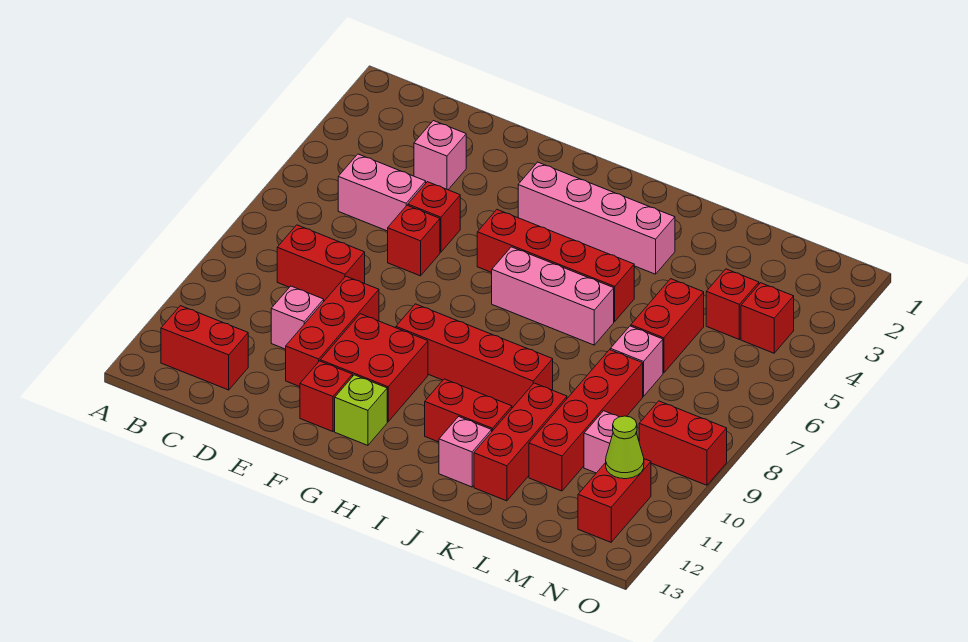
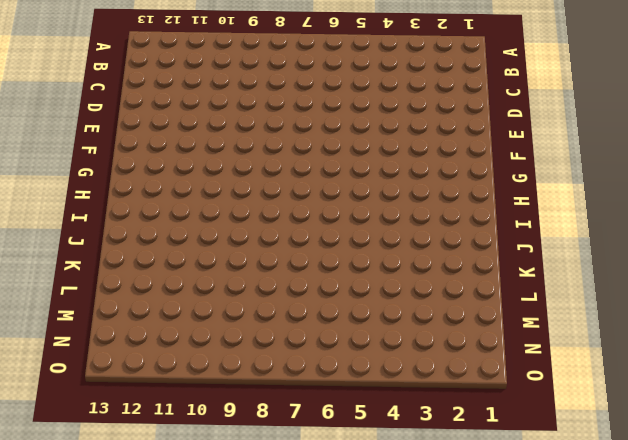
none -> red brick B12:C12 level 1
none -> pink brick C5:D5 level 1
none -> red brick C8:D8 level 1

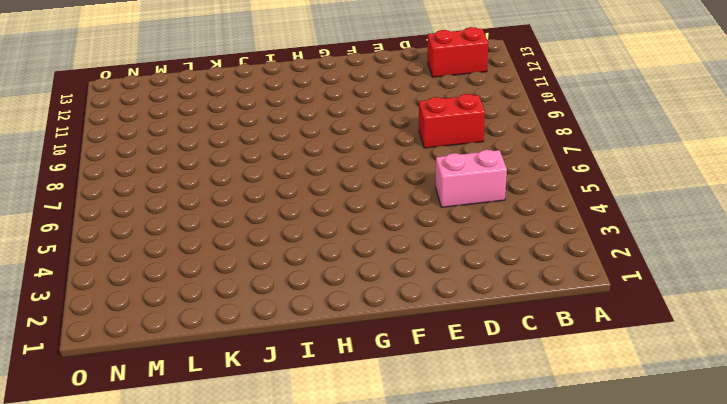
none -> pink brick D3 level 1
none -> pink brick D10 level 1
none -> red brick E5 level 1

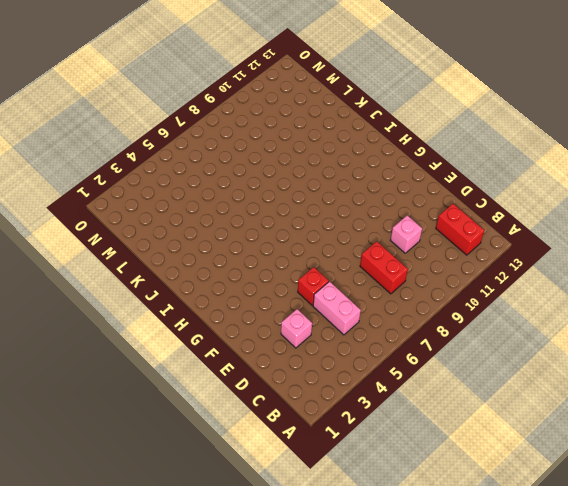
none -> red brick E6 level 1
none -> red brick E9:E11 level 1
none -> red brick F10:G11 level 1

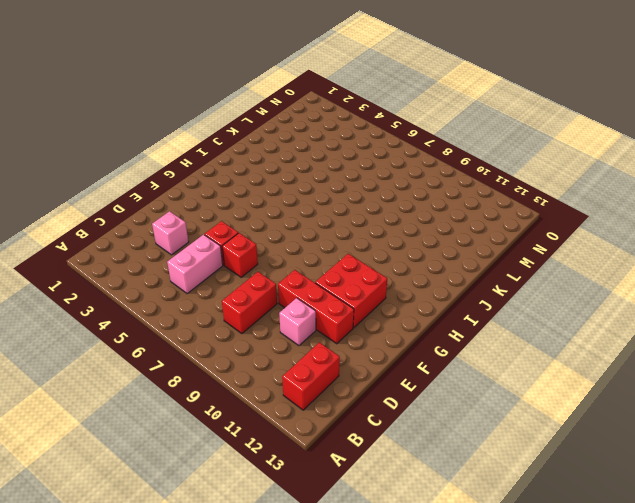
none -> red brick F12 level 1
none -> pink brick G3:J3 level 1
none -> red brick G5:J5 level 1

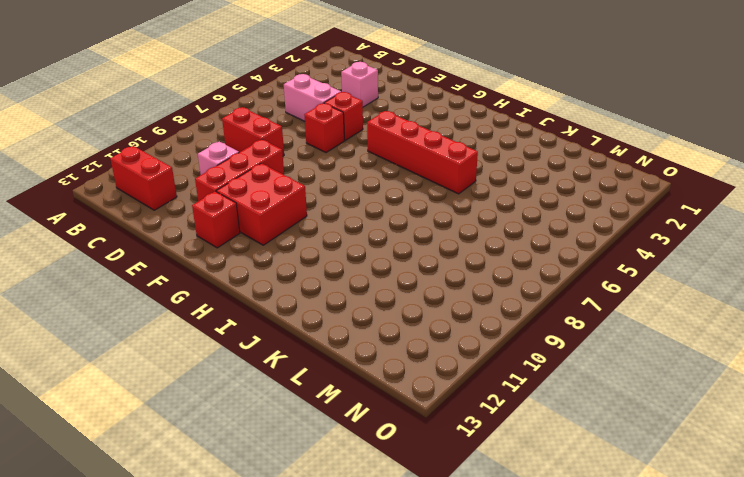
none -> pink brick G3:J3 level 1
none -> red brick G9:J9 level 1
none -> lime brick G12 level 1

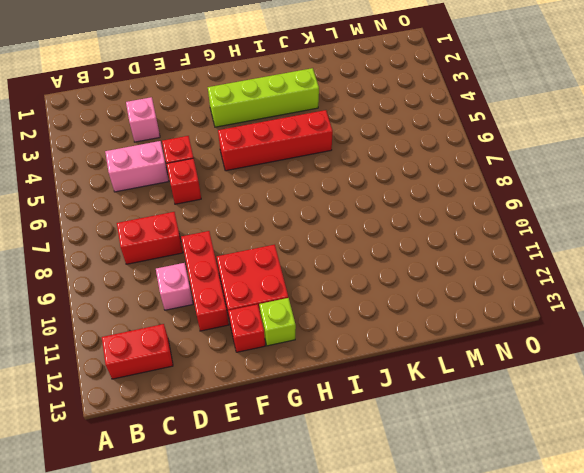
lime brick G3:J3 level 1 -> pink brick G3:J3 level 1
none -> red brick G9:J9 level 1
none -> pink brick H6:J6 level 1
none -> red brick I11:J11 level 1

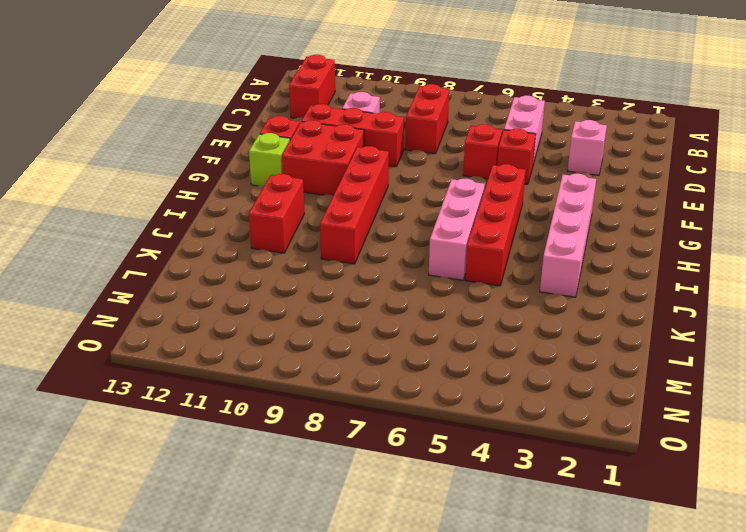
none -> pink brick J12 level 1
none -> red brick K10:K12 level 1
none -> red brick L5:L6 level 1

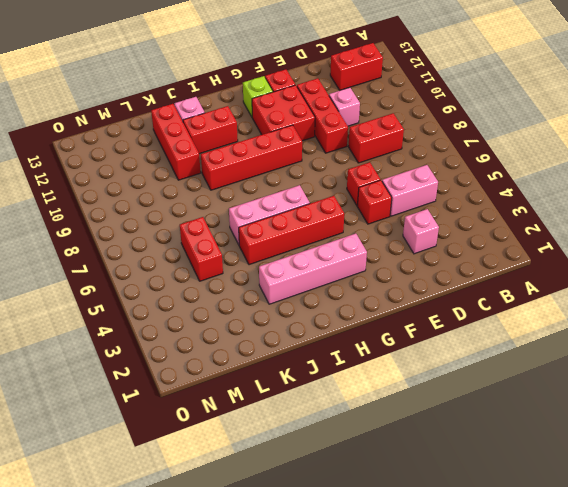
none -> pink brick L7 level 1
none -> red brick L8:L11 level 1
none -> red brick M4 level 1

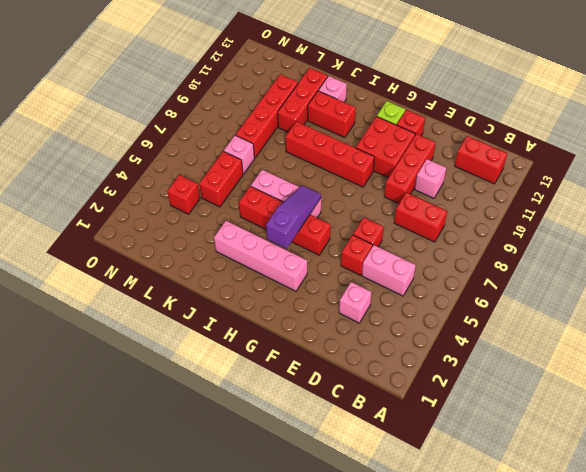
purple slope H4:H6 level 2 top 4 -> none
none -> pink brick M10 level 1
none -> red brick N4 level 1
none -> red brick N9:O9 level 1

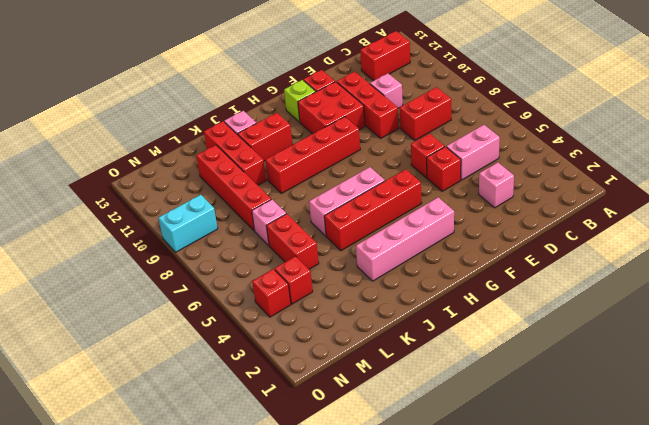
cyan brick N9:O9 level 1 -> red brick N9:O9 level 1
none -> pink brick M10 level 1
none -> red brick N11:N12 level 1
none -> lime cone N11 level 2

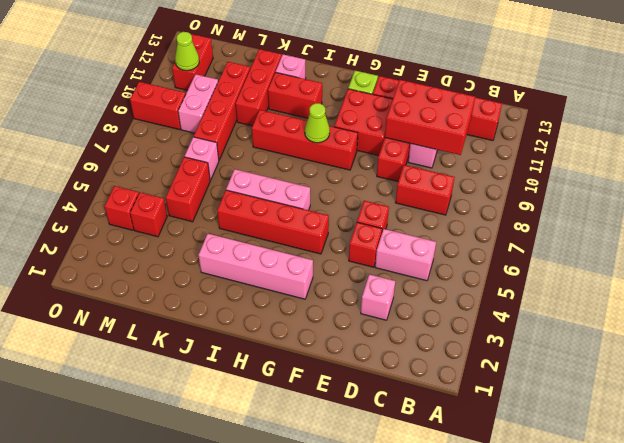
red brick C10:E11 level 2 -> none
lime cone H9 level 2 -> none
pink brick M9:M10 level 1 -> pink brick M10 level 1

